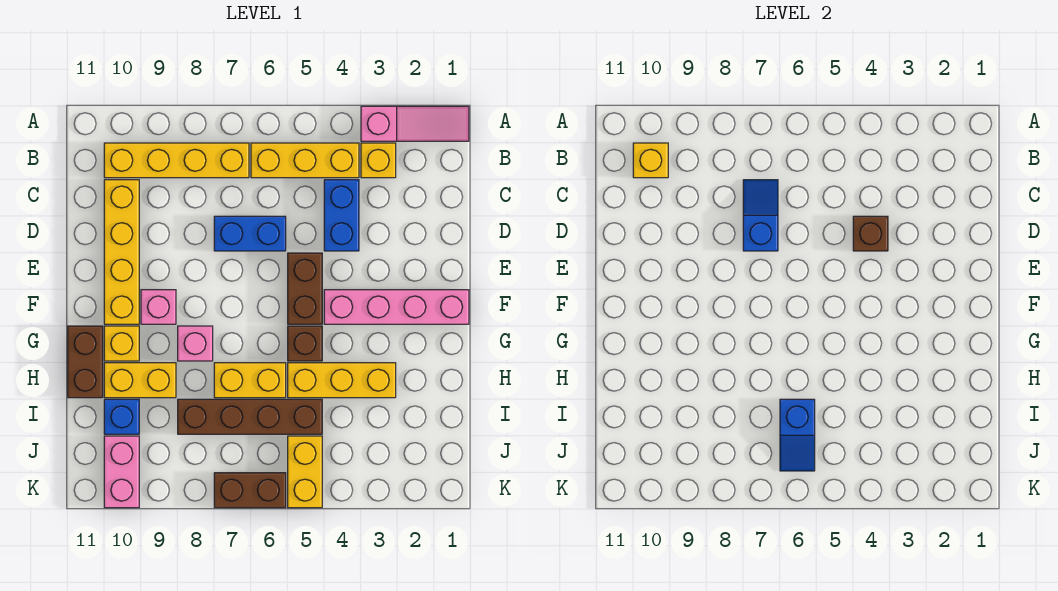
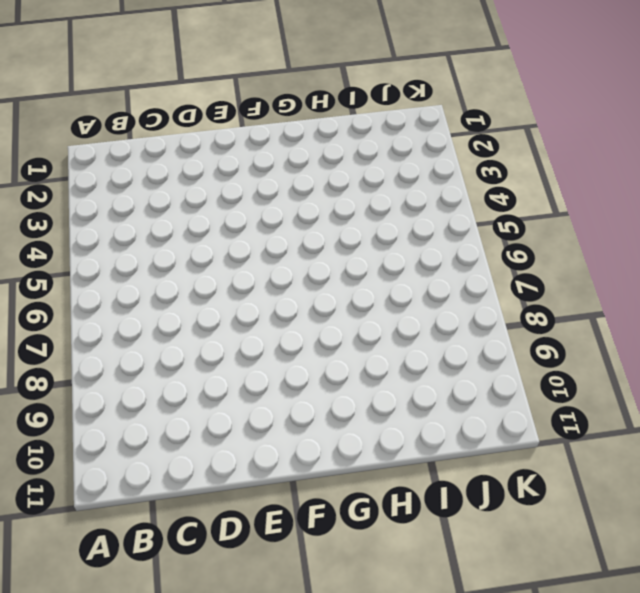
none -> pink slope A1:A3 level 1 top 3
none -> yellow brick B3 level 1
none -> yellow brick B4:B6 level 1

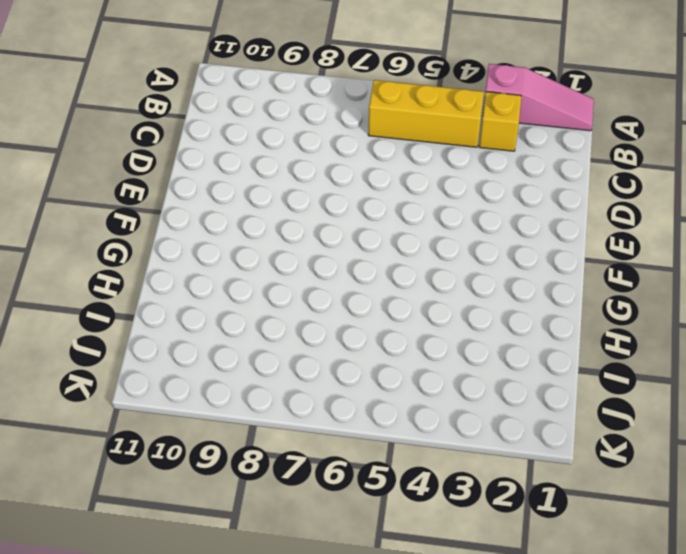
none -> yellow brick B7:B10 level 1
none -> blue brick C4:D4 level 1
none -> yellow brick C10:F10 level 1

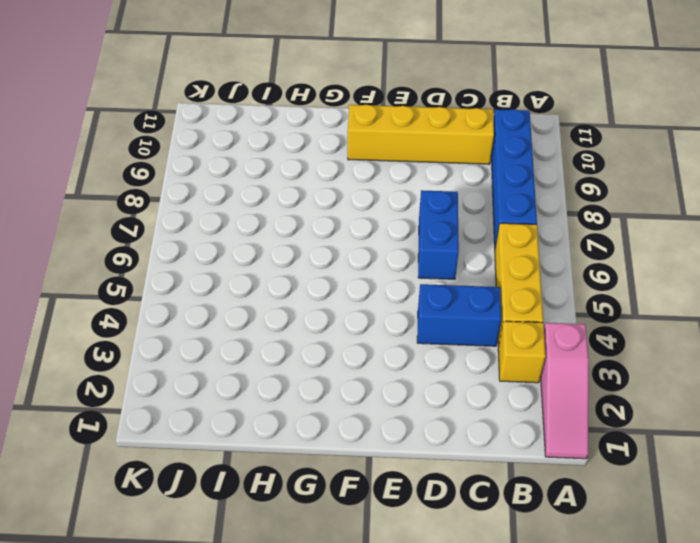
blue brick B7:B10 level 1 -> yellow brick B7:B10 level 1
none -> brown brick E5:F5 level 1
none -> pink brick F1:F4 level 1
none -> pink brick F9 level 1

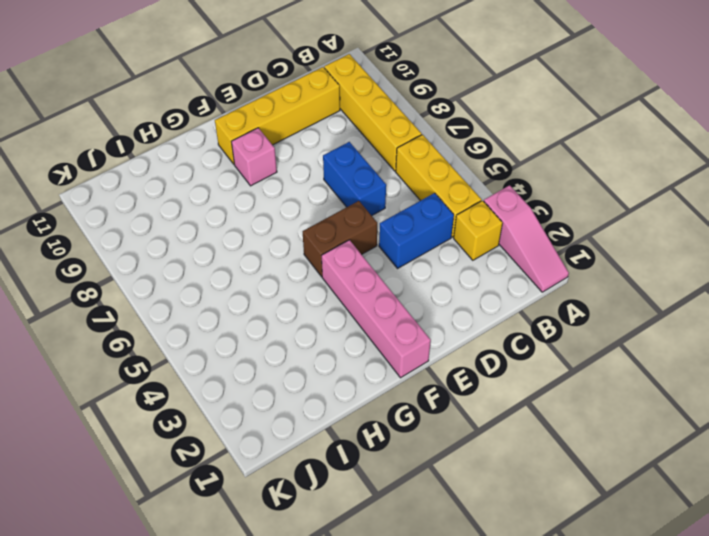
none -> brown brick G5 level 1
none -> pink brick G8 level 1
none -> yellow brick G10 level 1

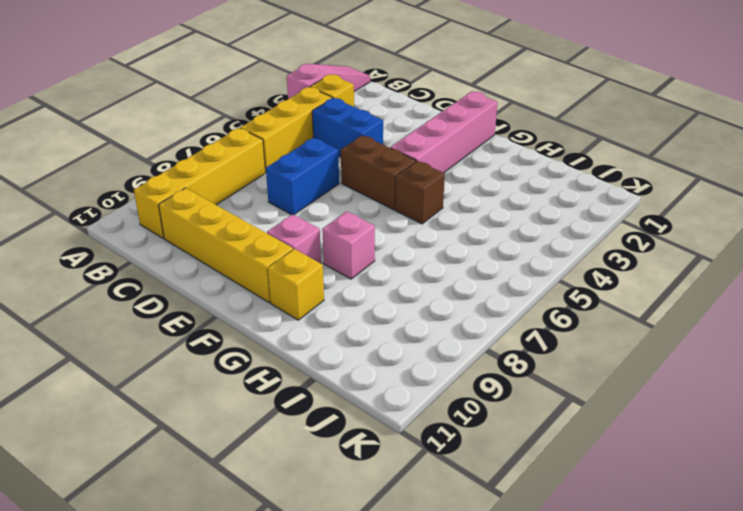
none -> brown brick G11:H11 level 1
none -> yellow brick H3:H5 level 1
none -> yellow brick H6:H7 level 1

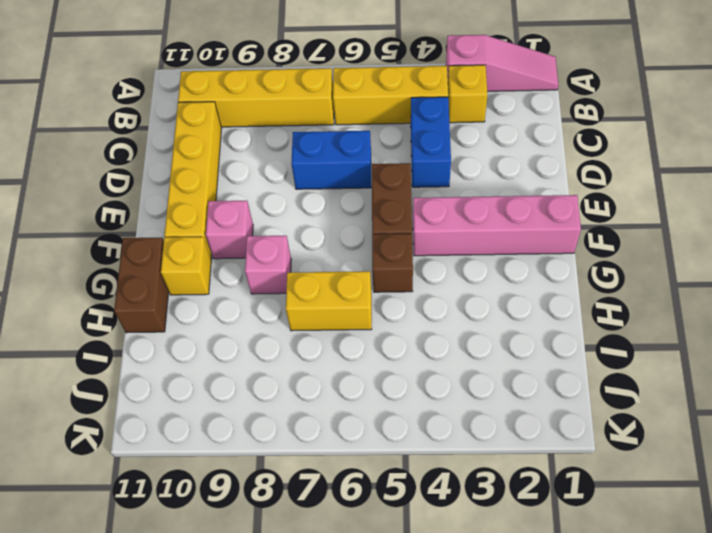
none -> yellow brick H3:H5 level 1
none -> yellow brick H9:H10 level 1
none -> brown brick I5:I8 level 1

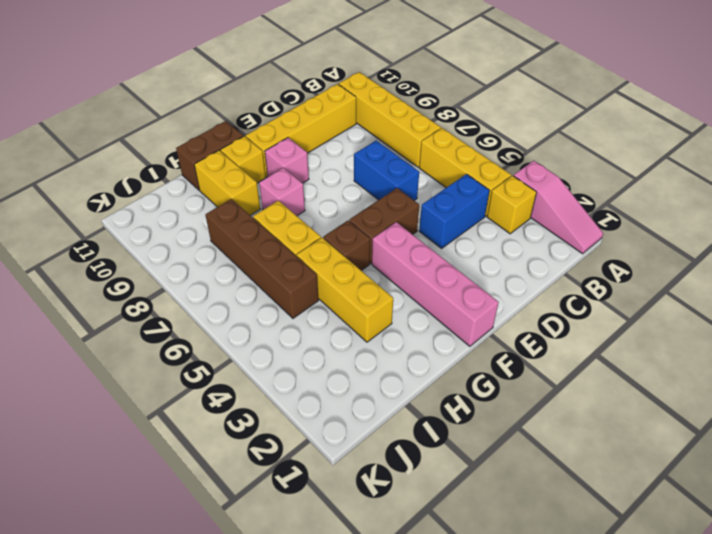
none -> blue brick I10 level 1
none -> yellow brick J5:K5 level 1
none -> pink brick J10:K10 level 1

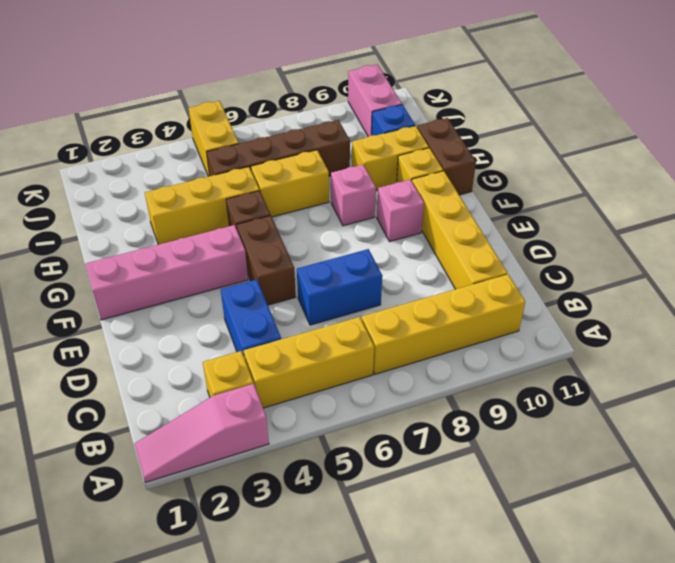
none -> brown brick K6:K7 level 1
none -> yellow brick B10 level 2
none -> blue slope C7:D7 level 2 top D

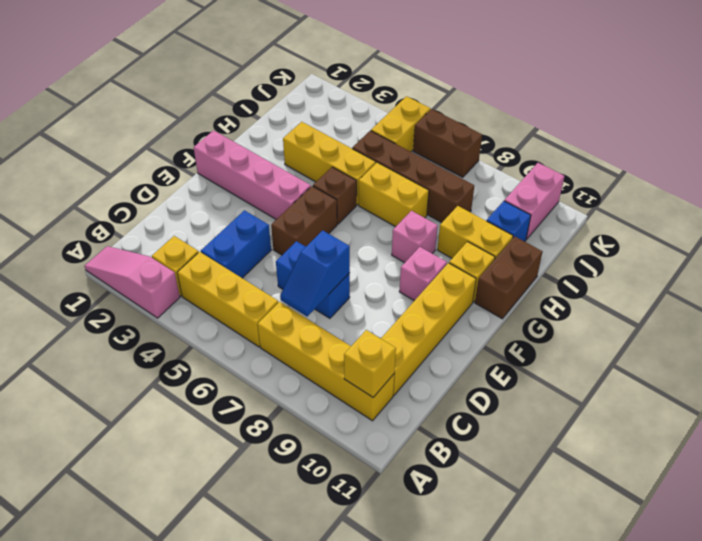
none -> brown brick D4 level 2
none -> blue slope I6:J6 level 2 top I

